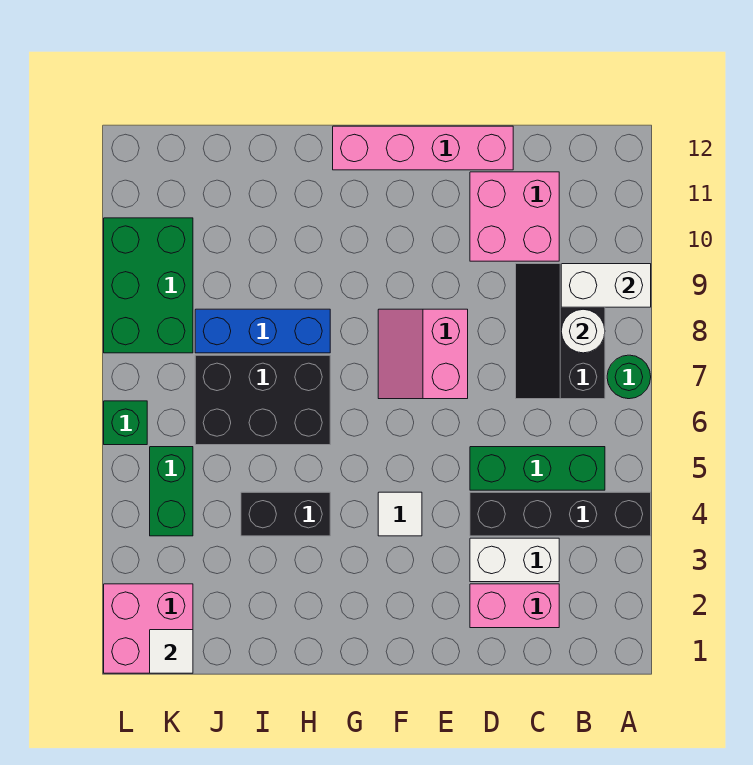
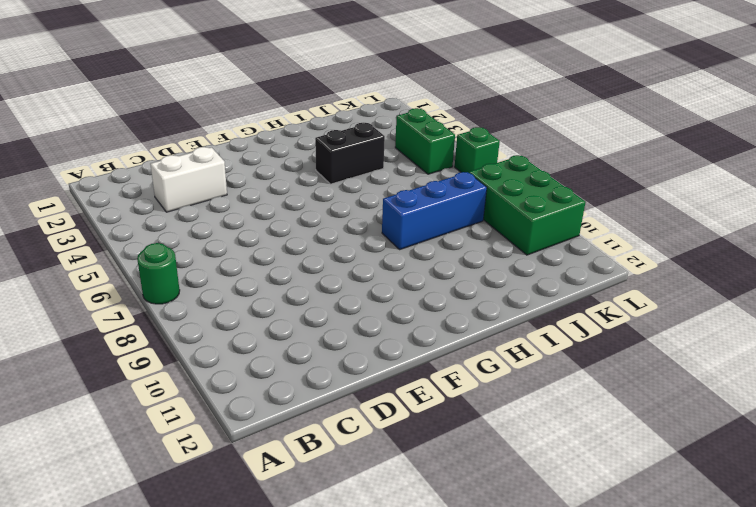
none -> black brick A4:D4 level 1
none -> green brick B5:D5 level 1
none -> black slope B7:C9 level 1 top B

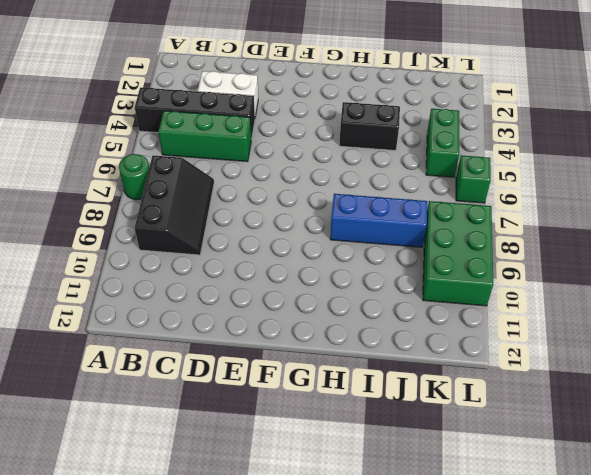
none -> pink brick C2:D2 level 1
none -> pink brick C10:D11 level 1
none -> pink brick D12:G12 level 1

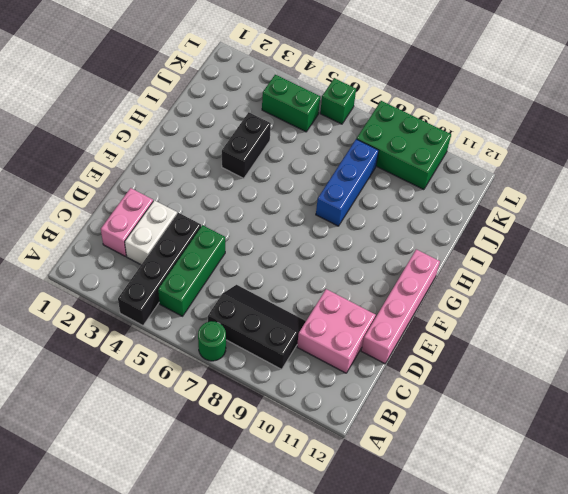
none -> pink slope E7:F8 level 1 top E
none -> white tile F4 level 1
none -> black brick H6:J7 level 1

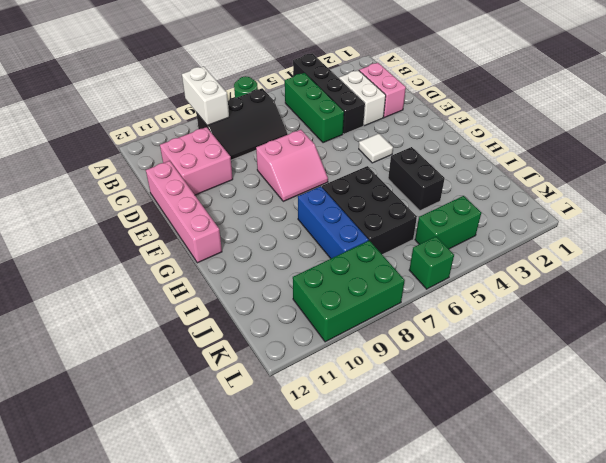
none -> pink brick K1:L2 level 1
none -> white round brick B8 level 2
none -> white tile K1 level 2

